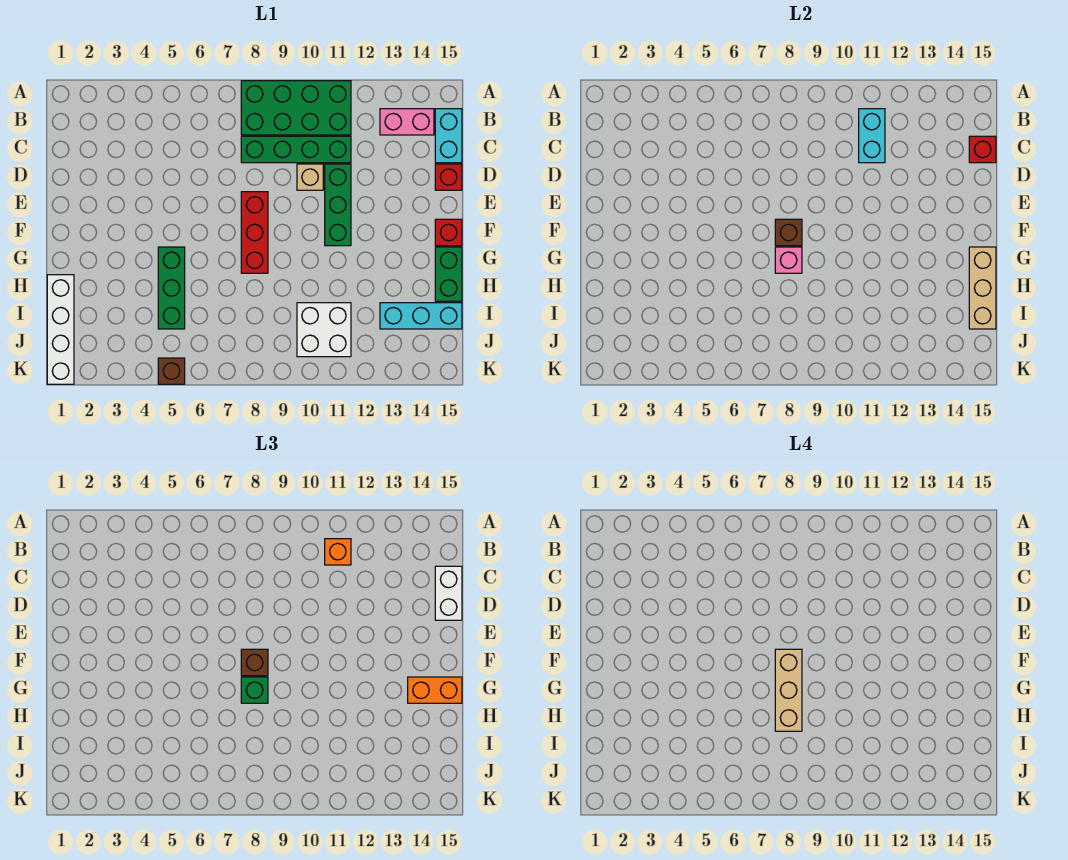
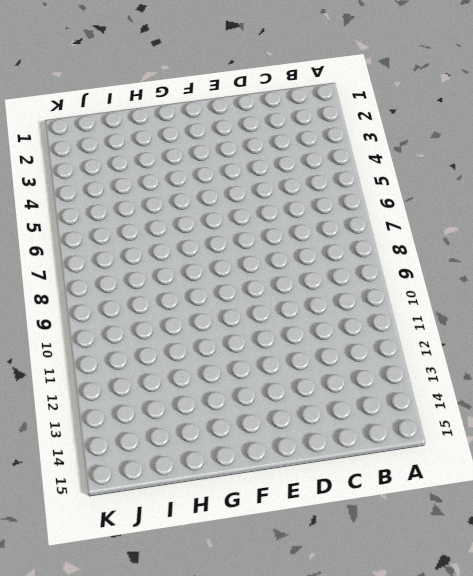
none -> green brick A8:B11 level 1
none -> pink brick B13:B14 level 1
none -> cyan brick B15:C15 level 1

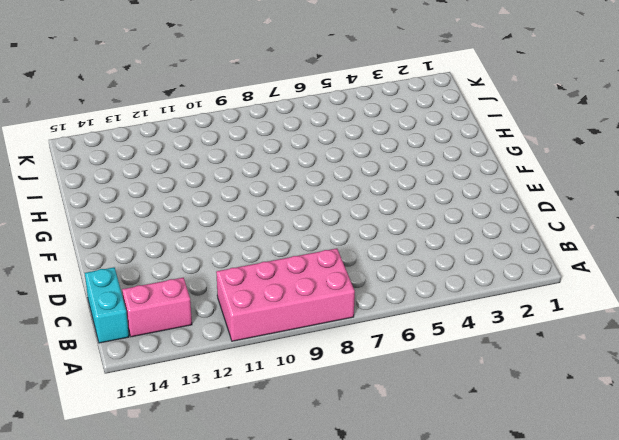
pink brick A8:B11 level 1 -> green brick A8:B11 level 1
none -> green brick C8:C11 level 1
none -> tan brick D10 level 1
none -> green brick D11:F11 level 1

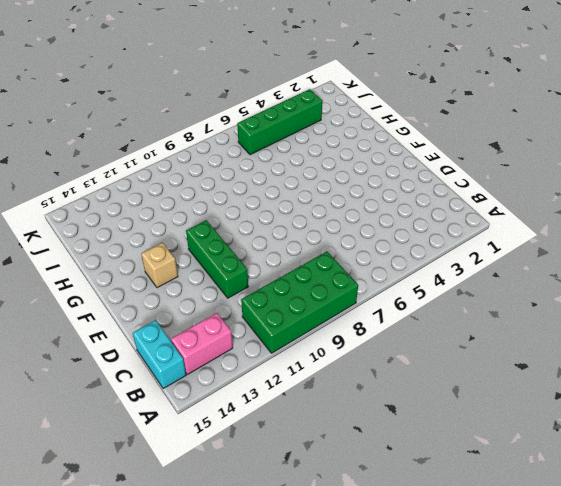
tan brick F13 level 1 -> tan brick D10 level 1
green brick J3:J6 level 1 -> green brick C8:C11 level 1
none -> red brick D15 level 1
none -> red brick E8:G8 level 1
none -> red brick F15 level 1

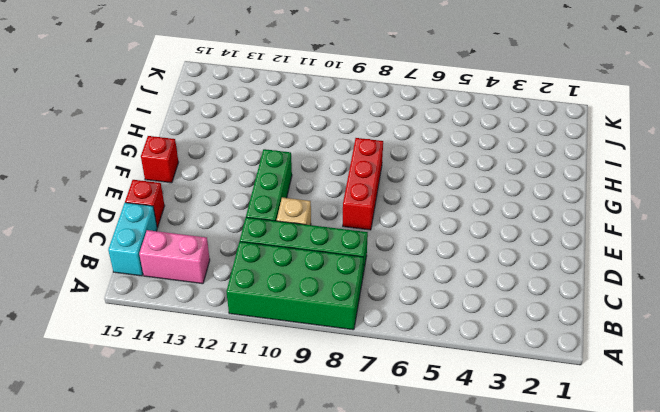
none -> green brick G5:I5 level 1
none -> green brick G15:H15 level 1
none -> white brick H1:K1 level 1

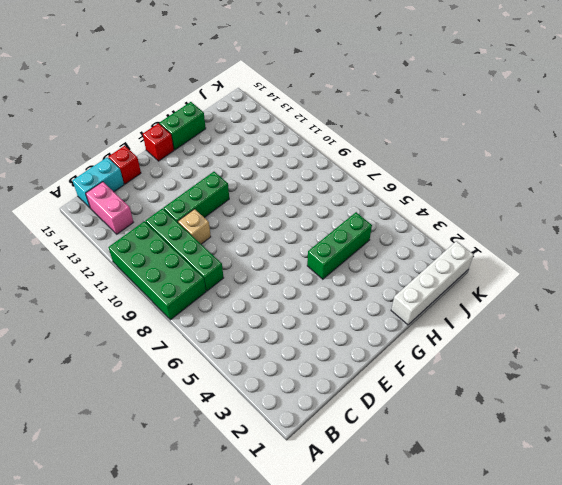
none -> red brick E8:G8 level 1
none -> white brick I10:J11 level 1
none -> cyan brick I13:I15 level 1

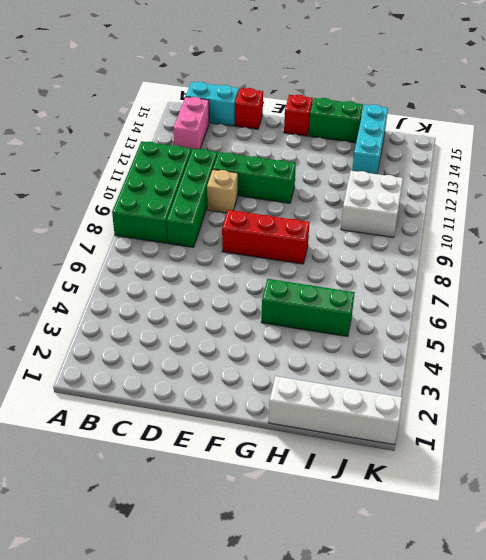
none -> brown brick K5 level 1
none -> cyan brick B11:C11 level 2
none -> red brick C15 level 2

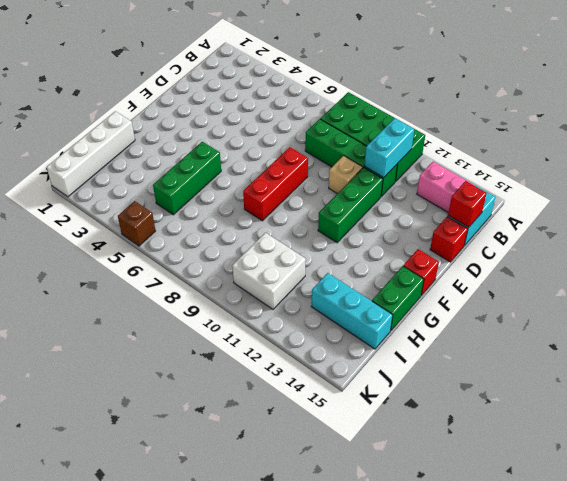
none -> brown brick F8 level 2
none -> pink brick G8 level 2
none -> tan brick G15:I15 level 2

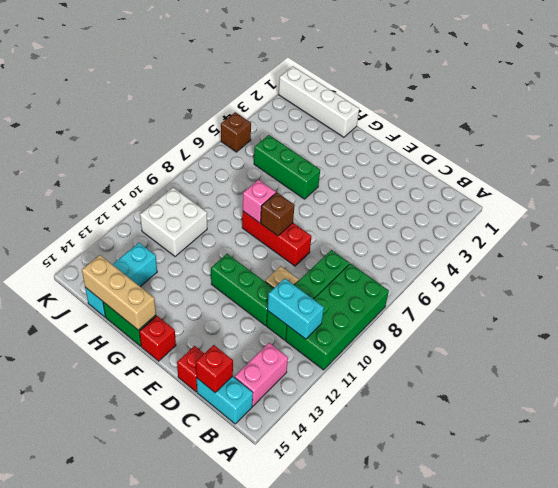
none -> orange brick B11 level 3
none -> white brick C15:D15 level 3
none -> brown brick F8 level 3

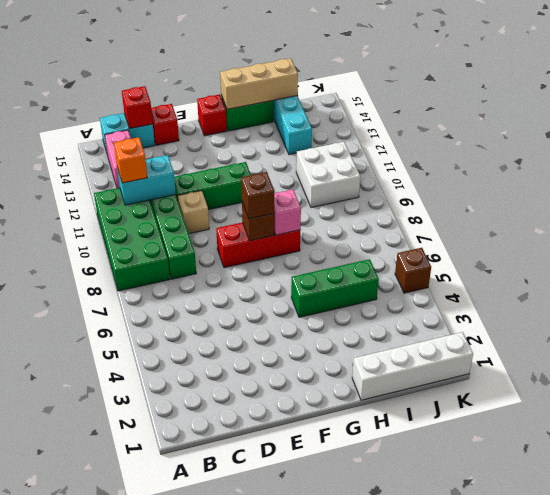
none -> white brick C15:D15 level 3
none -> green brick G8 level 3
none -> orange brick G14:G15 level 3

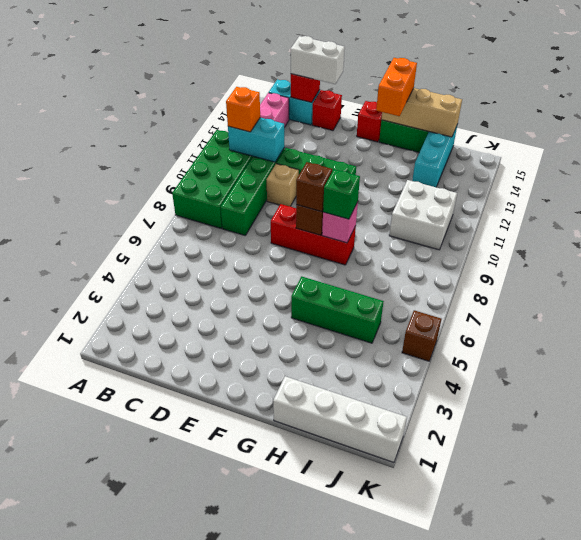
none -> tan brick F8:H8 level 4

